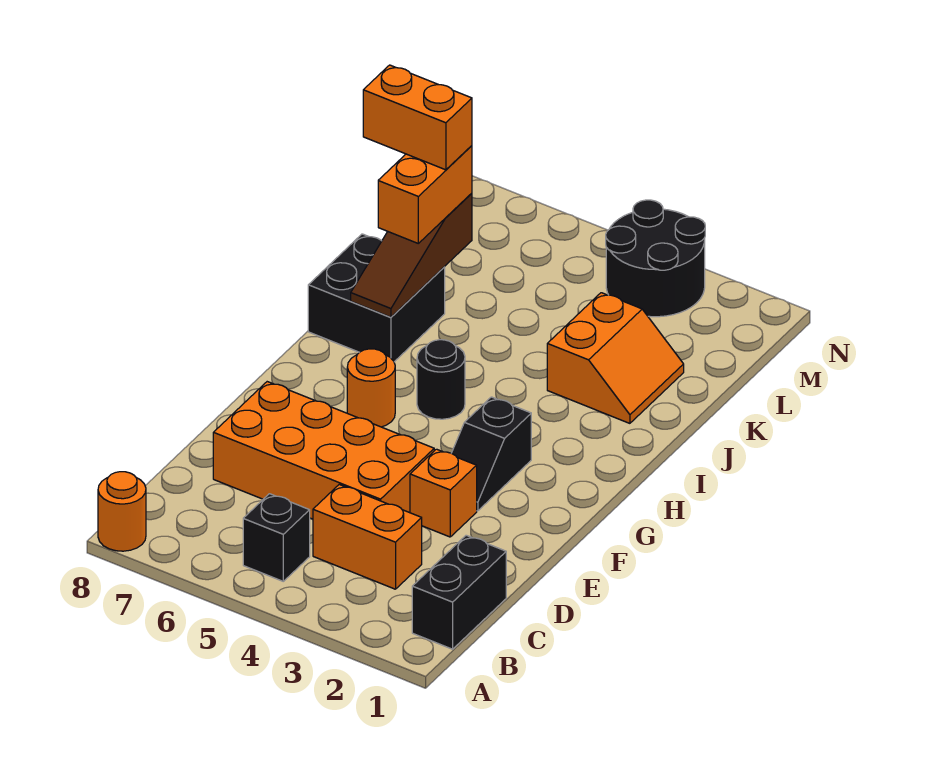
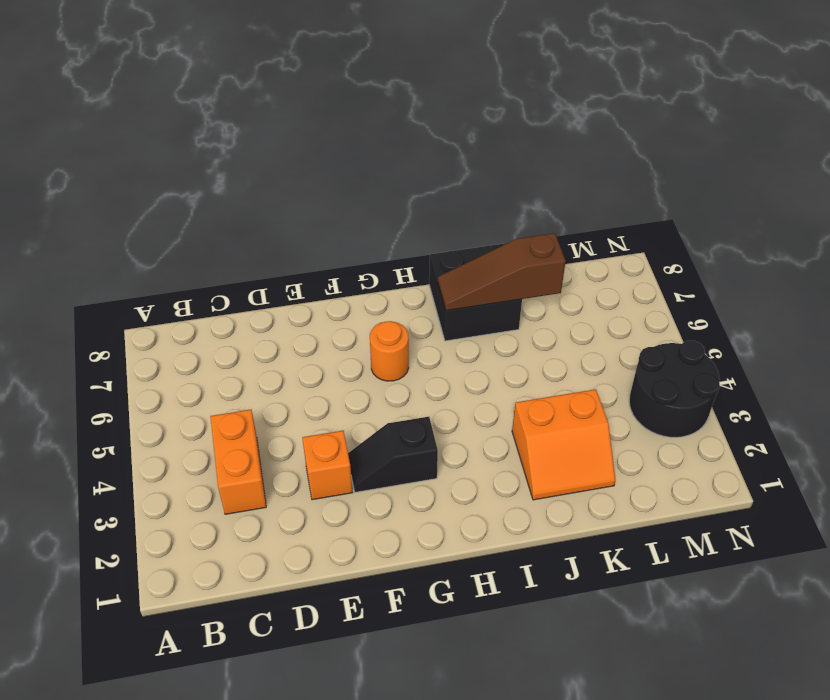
none -> orange round brick A8 level 1
none -> black brick B1:C1 level 1
none -> black brick B5 level 1

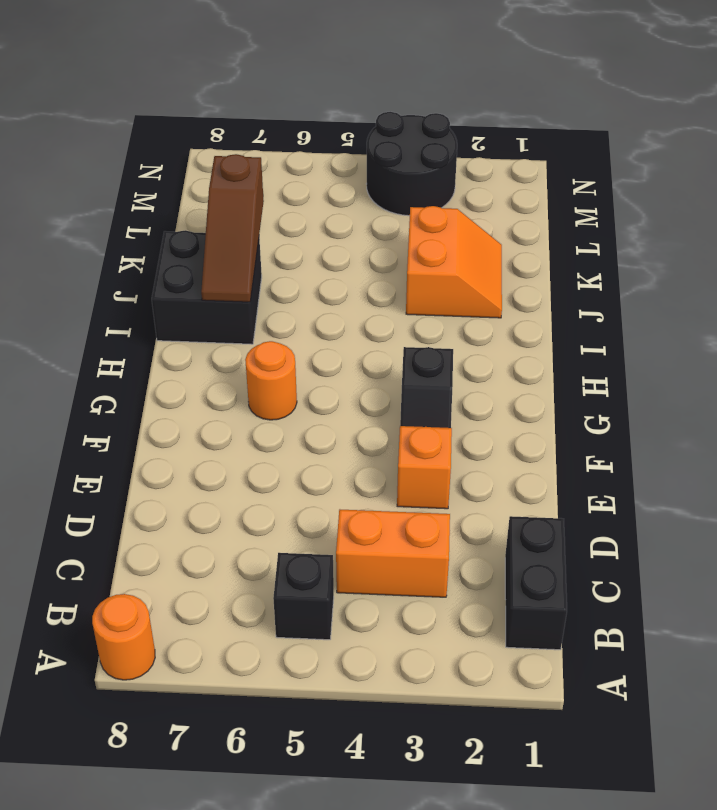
none -> orange brick D4:E7 level 1
none -> black round brick H5 level 1
none -> orange brick J7:K7 level 3

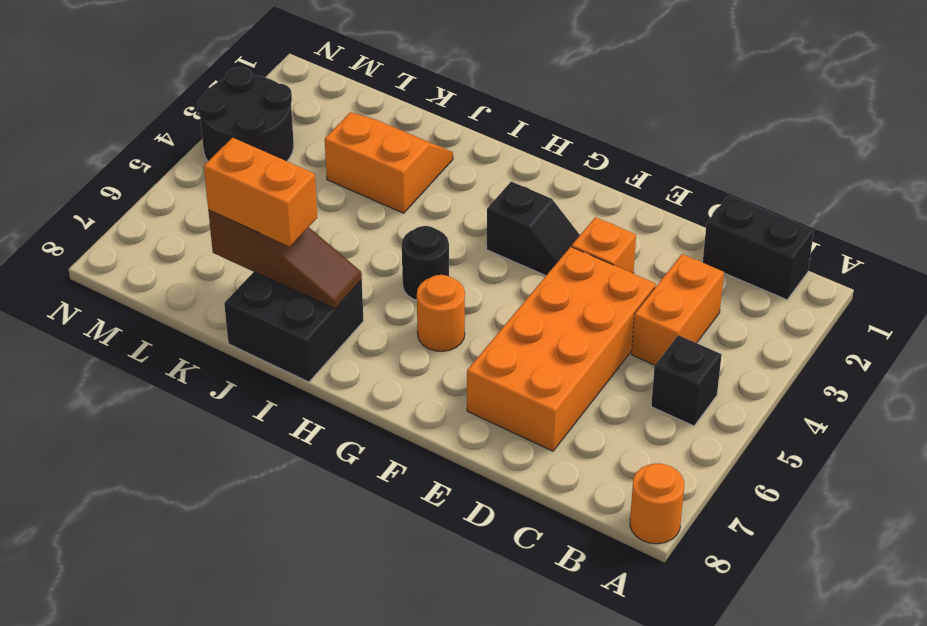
none -> orange brick K7:K8 level 4

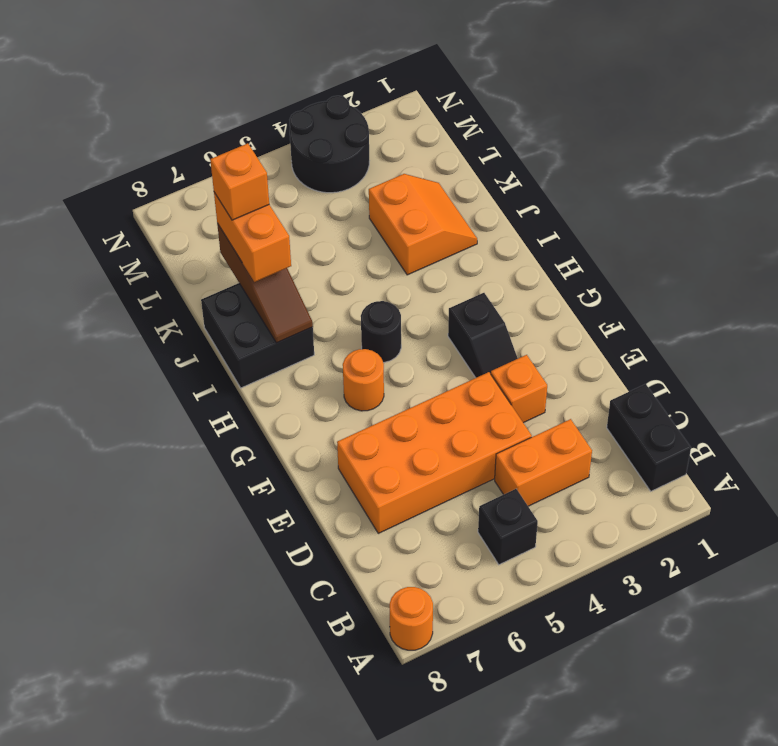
orange brick K7 level 4 -> orange brick K7:K8 level 4

